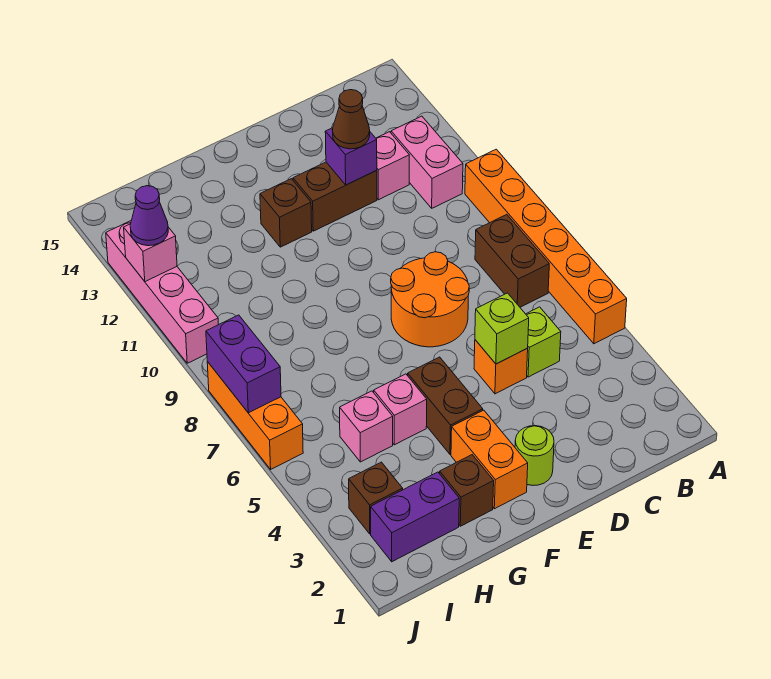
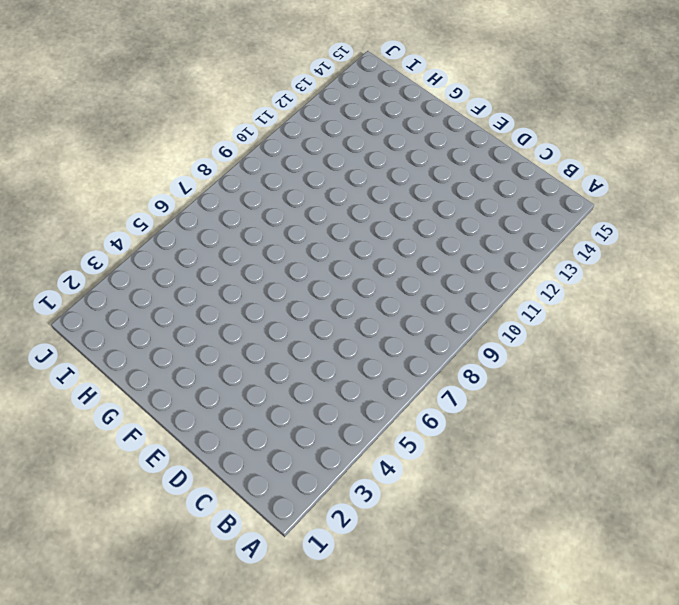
none -> orange brick A5:A10 level 1
none -> brown brick B7:B8 level 1
none -> pink brick B11:B12 level 1

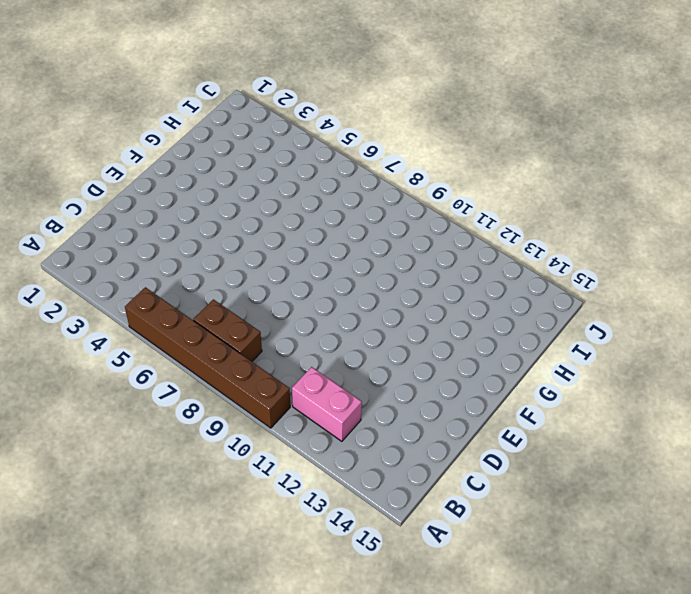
brown brick A5:A10 level 1 -> orange brick A5:A10 level 1
none -> lime brick C5 level 1
none -> pink brick C12 level 1
none -> orange brick D5 level 1

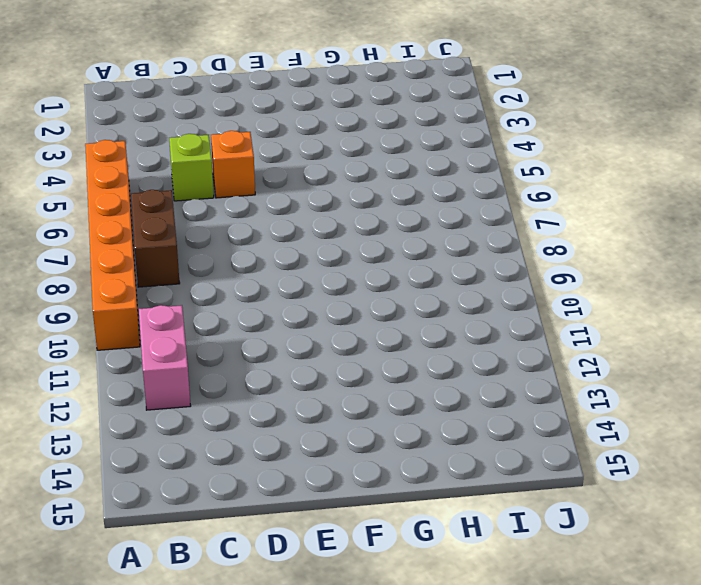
none -> pink brick C12 level 1
none -> orange round brick D7:E8 level 1
none -> brown brick D12:E12 level 1

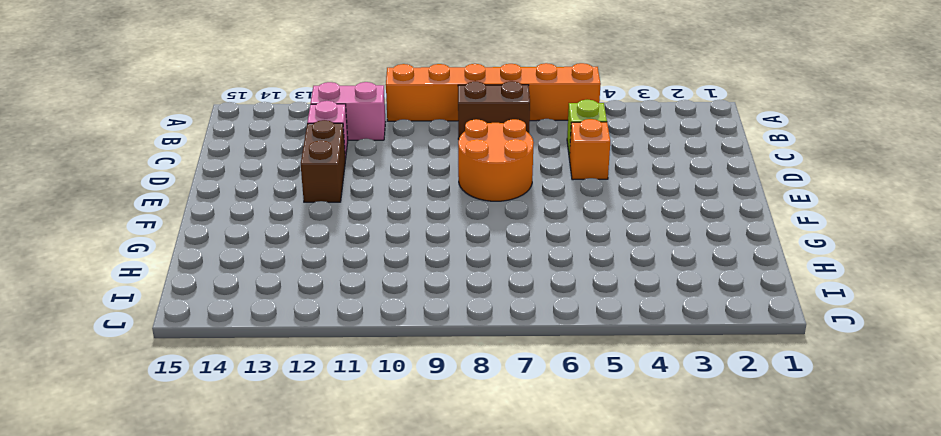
none -> lime round brick E2 level 1
none -> orange brick F2:F3 level 1
none -> brown brick F4:F5 level 1

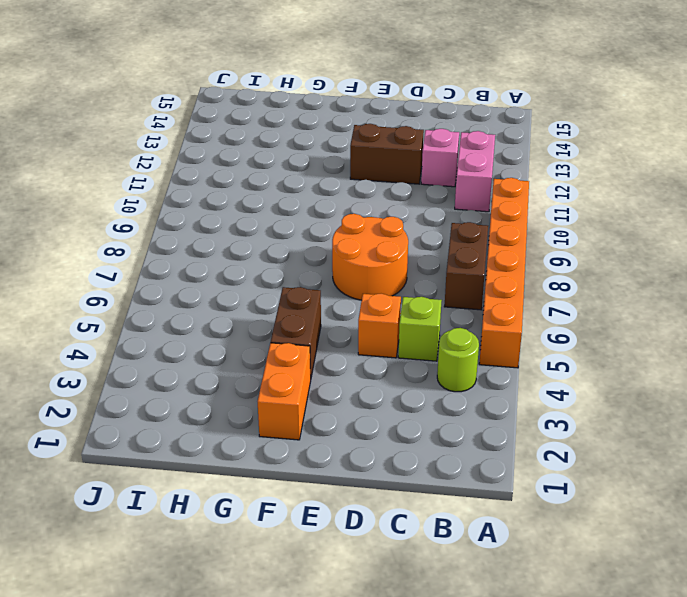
lime round brick B4 level 1 -> lime round brick E2 level 1
none -> brown brick F12 level 1
none -> brown brick G2 level 1
none -> pink brick G5 level 1

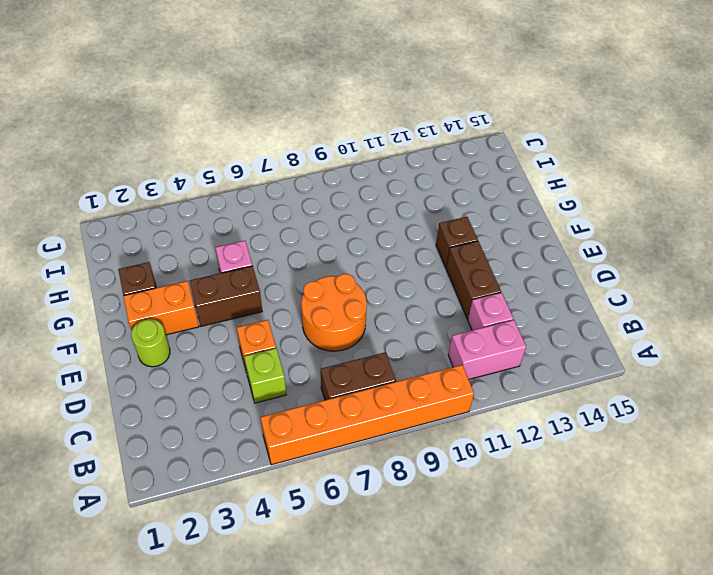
none -> purple brick H2:I2 level 1
none -> pink brick H5 level 1
none -> brown brick I3 level 1

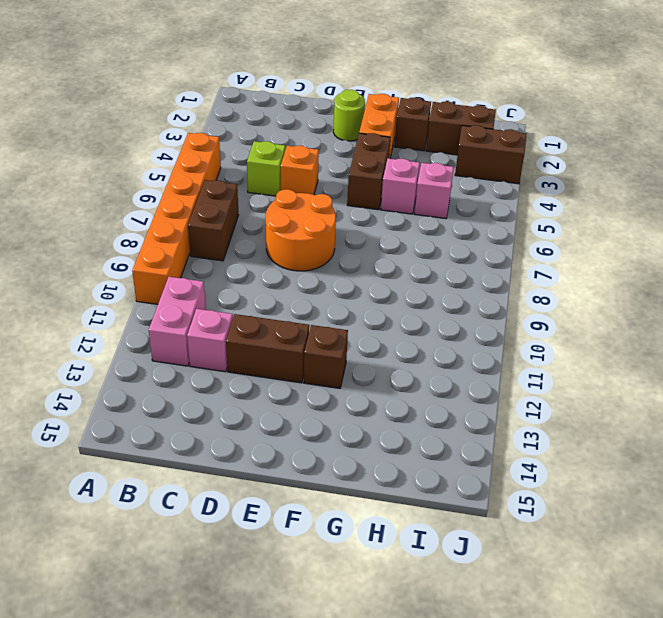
brown brick H2:I2 level 1 -> purple brick H2:I2 level 1
brown brick I3:J3 level 1 -> brown brick I3 level 1
none -> orange brick J6:J8 level 1
none -> pink brick J10:J13 level 1
none -> lime brick D5 level 2

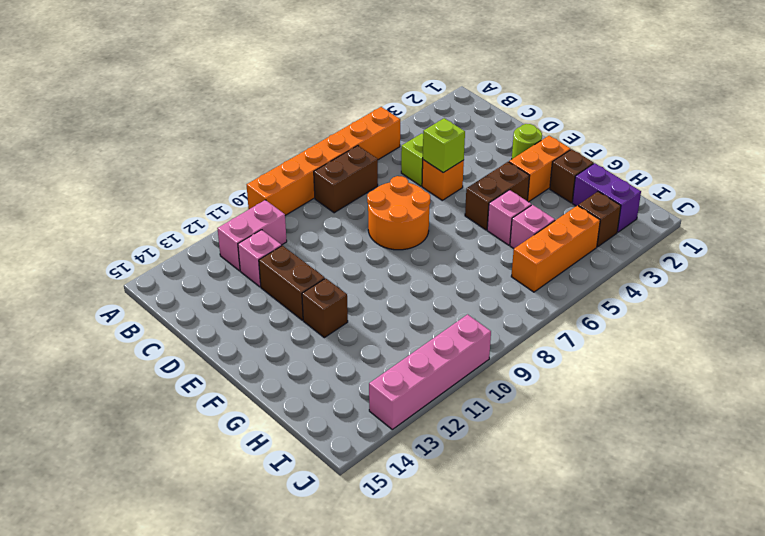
orange brick I4:I6 level 1 -> orange brick J6:J8 level 1
none -> purple brick D12 level 2
none -> purple brick J7:J8 level 2
none -> pink brick J12 level 2

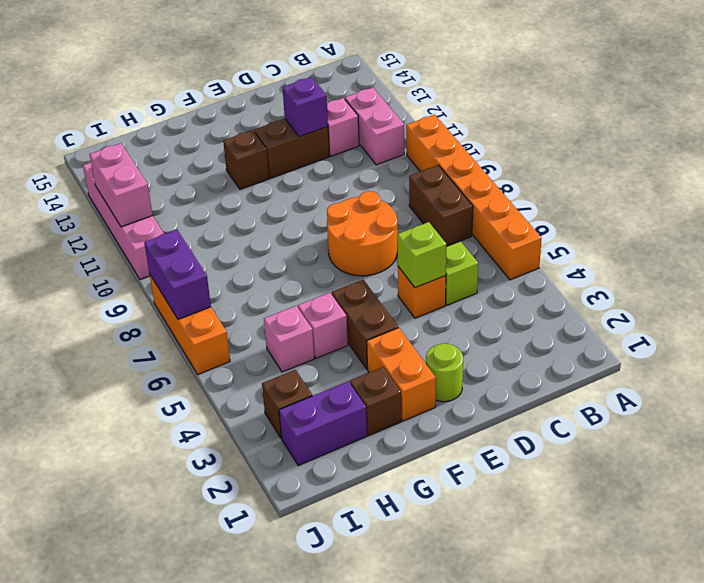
pink brick J11:J12 level 2 -> pink brick J12 level 2
none -> brown cone D12 level 3
none -> purple cone J12 level 3

